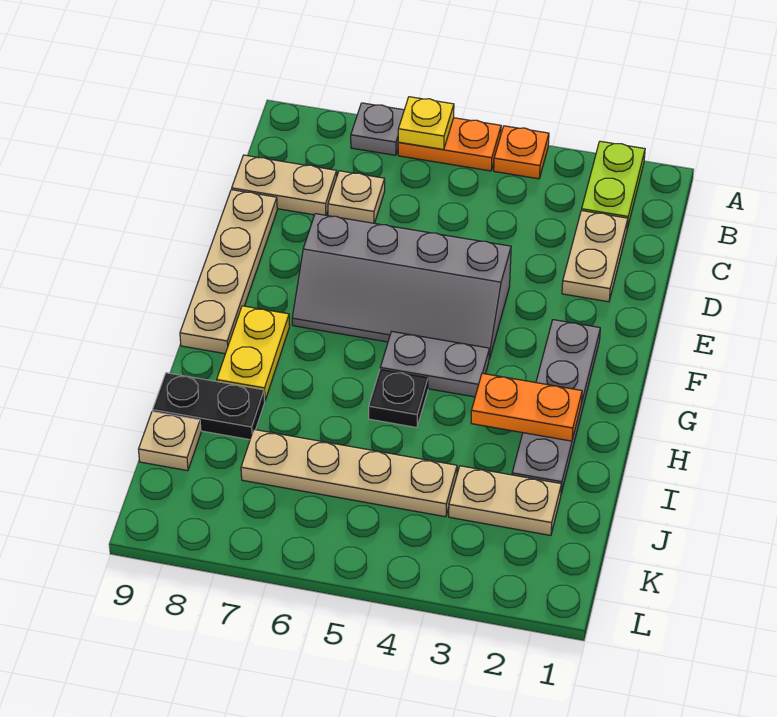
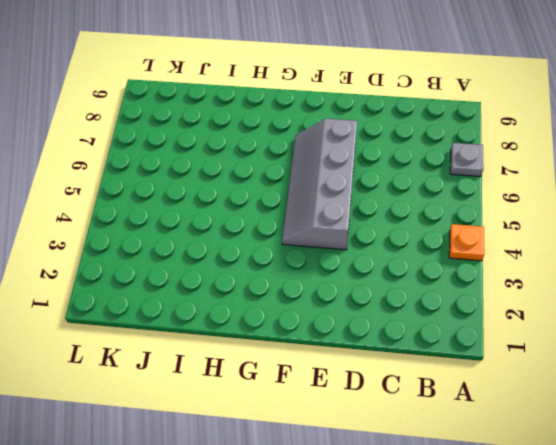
none -> lime plate A2:B2 level 1
none -> orange plate A5:A6 level 1
none -> tan plate C2:D2 level 1

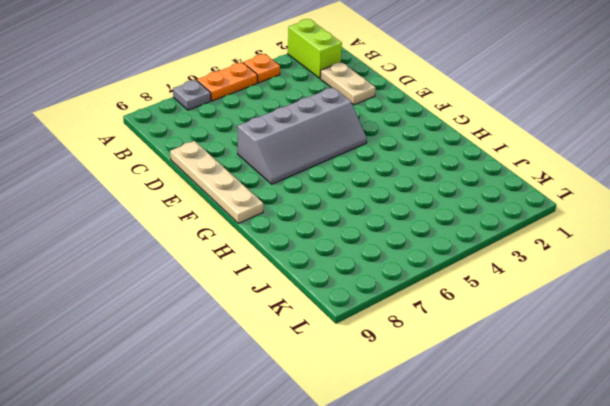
lime brick A2:B2 level 1 -> lime plate A2:B2 level 1
none -> tan plate C7 level 1
none -> tan plate C8:C9 level 1
none -> grey plate F2:I2 level 1

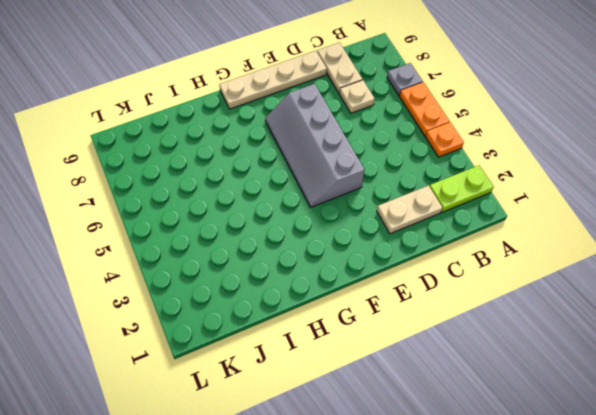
none -> grey plate F2:I2 level 1
none -> grey plate G4:G5 level 1
none -> yellow plate G8:H8 level 1

